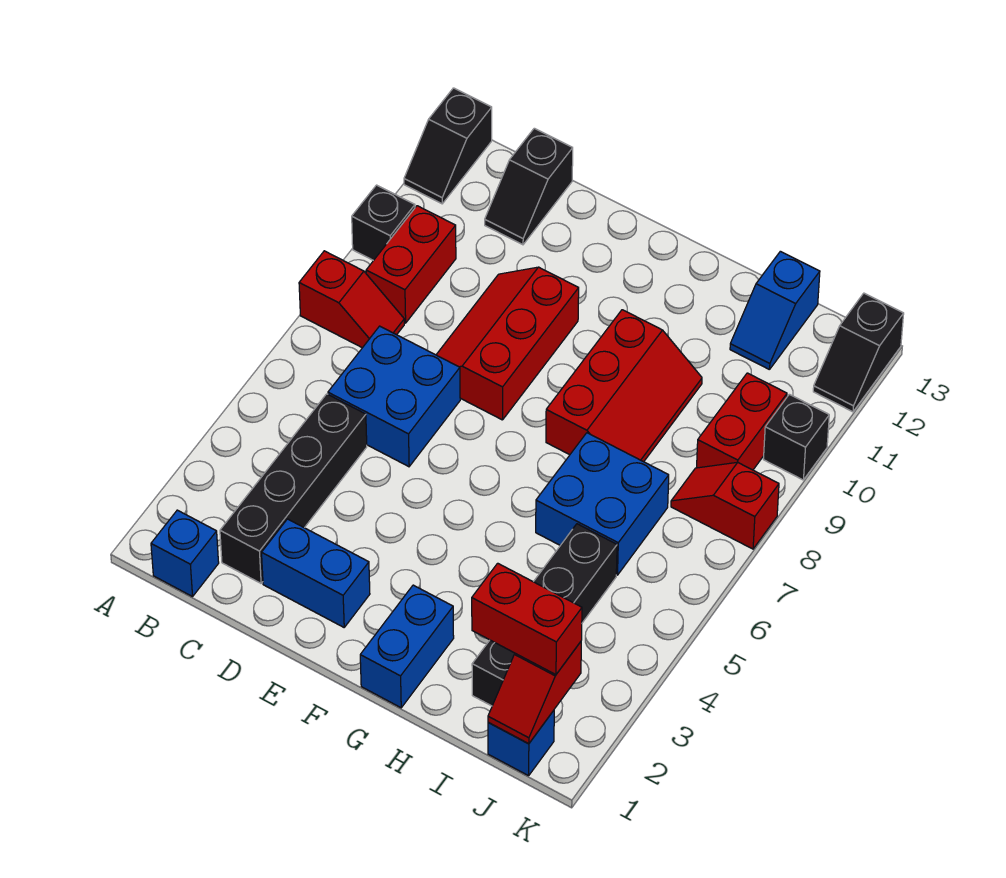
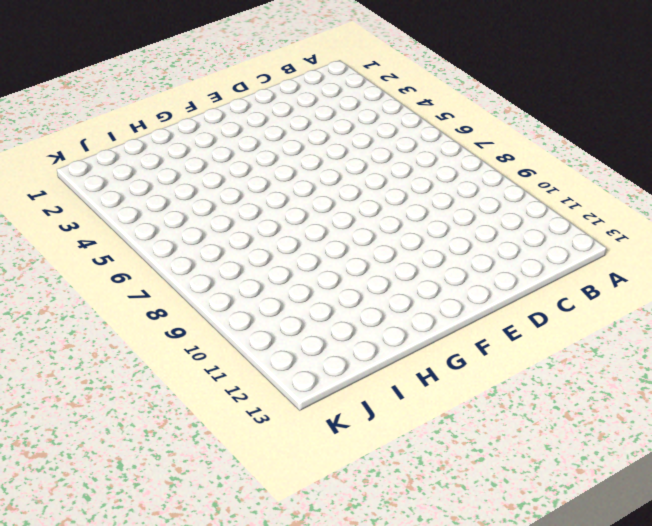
none -> red slope A8:B8 level 1 top A
none -> black brick A10 level 1
none -> black slope A12:A13 level 1 top 13

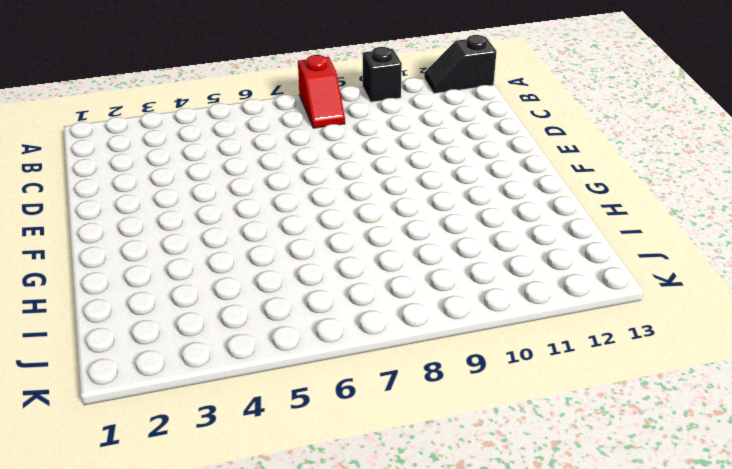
none -> blue brick B1 level 1
none -> red brick B9:B10 level 1
none -> black brick C2:C5 level 1

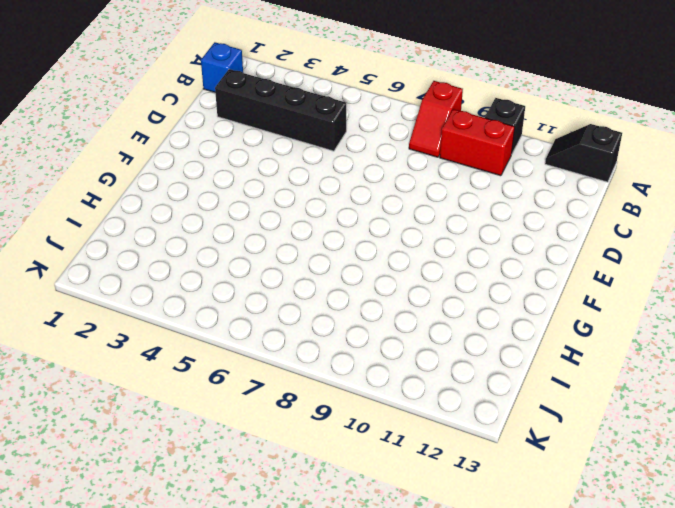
none -> blue brick C6:D7 level 1
none -> black slope C12:C13 level 1 top 13
none -> blue brick D2:E2 level 1

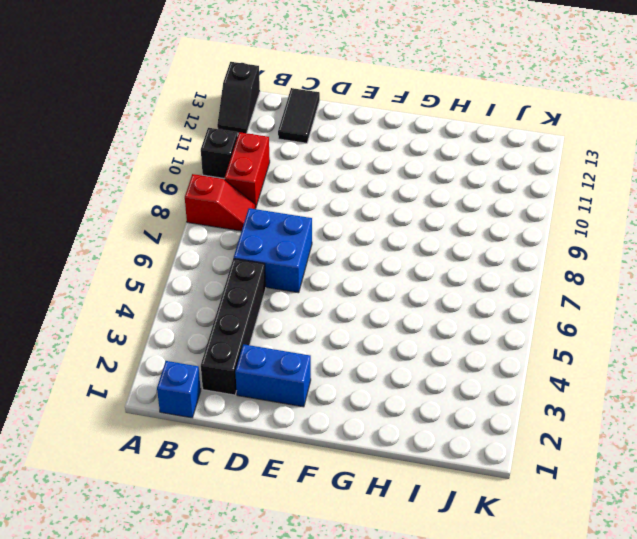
black tile C12:C13 level 1 -> black slope C12:C13 level 1 top 13
none -> red slope D8:E10 level 1 top E
none -> blue brick G1:G2 level 1
none -> red slope G8:H10 level 1 top G

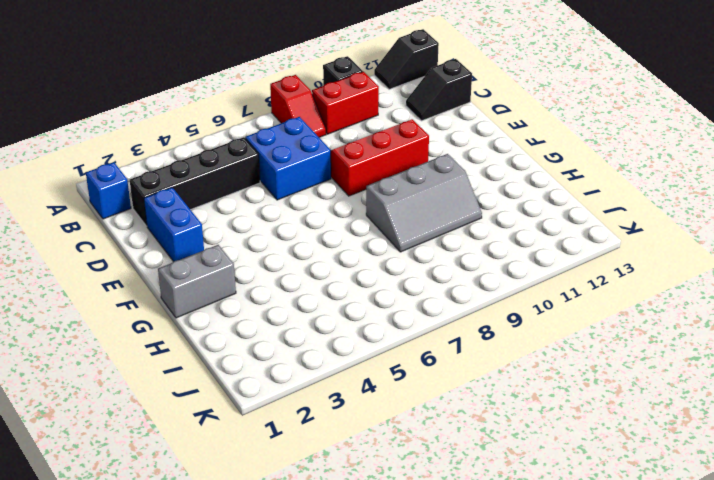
grey brick G1:G2 level 1 -> blue brick G1:G2 level 1
grey slope G8:H10 level 1 top G -> red slope G8:H10 level 1 top G
none -> blue brick H6:I7 level 1
none -> black brick I2:I5 level 1
none -> blue slope I12:I13 level 1 top 13

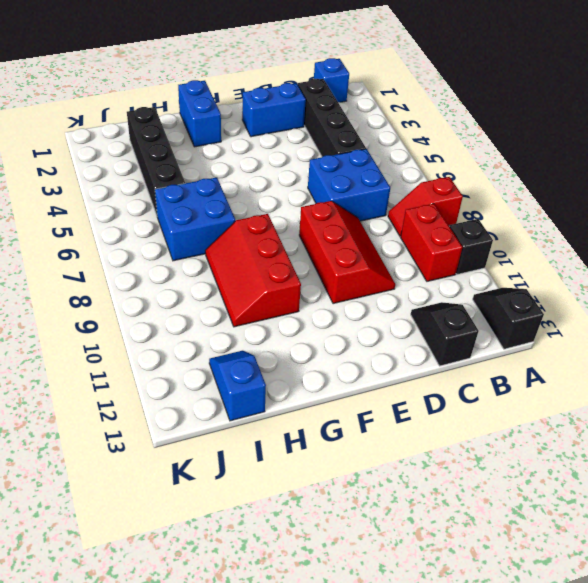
none -> blue brick J1 level 1
none -> red slope J8:K8 level 1 top K
none -> red brick J9:J10 level 1

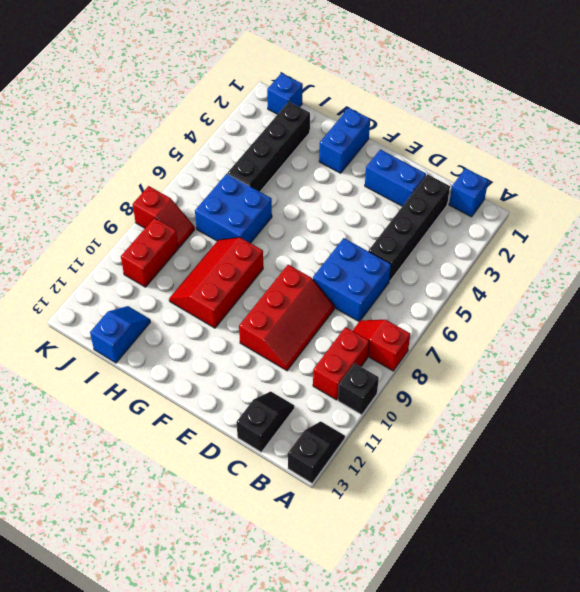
none -> black brick K10 level 1
none -> black slope K12:K13 level 1 top 13
none -> red slope J1:J2 level 2 top 2

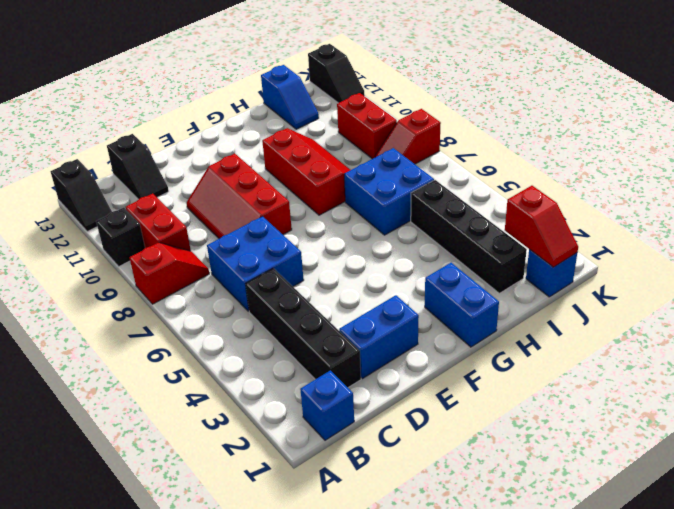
none -> black brick K10 level 1
none -> red brick I2:J2 level 3

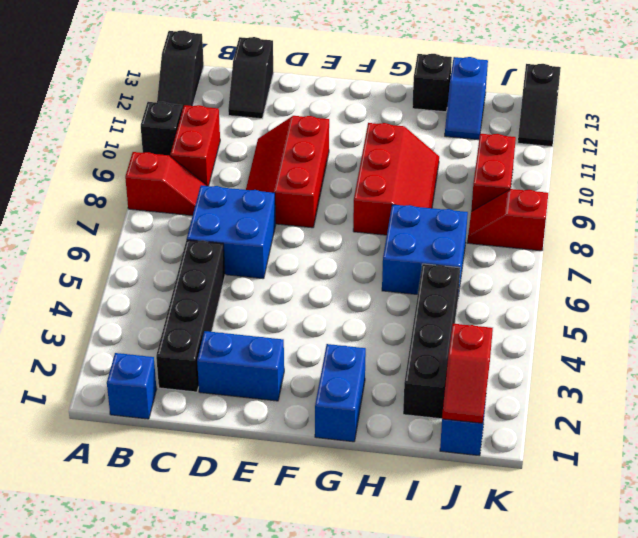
black brick H13 level 1 -> black brick K10 level 1
none -> red brick I2:J2 level 3

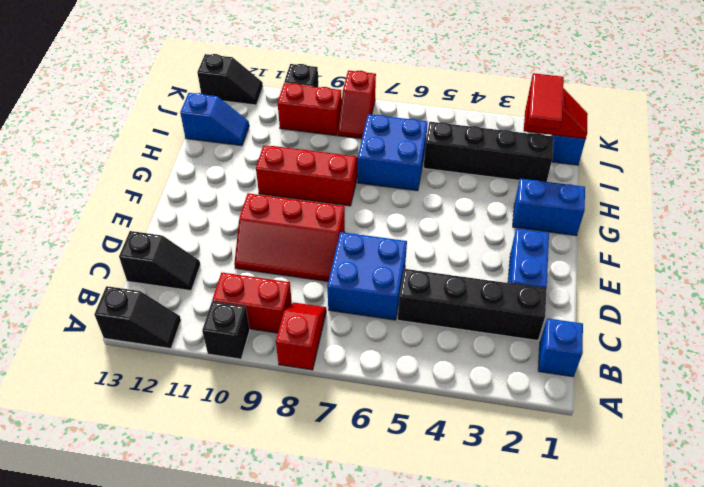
red tile I2:J2 level 3 -> red brick I2:J2 level 3

